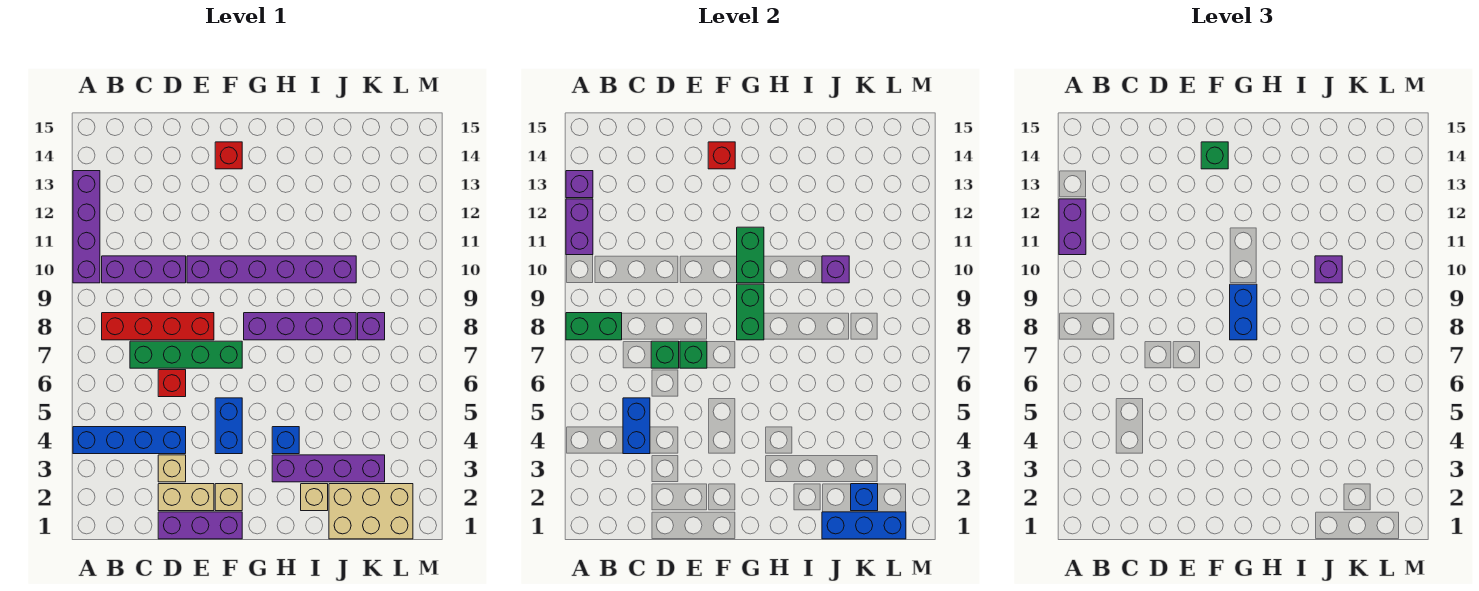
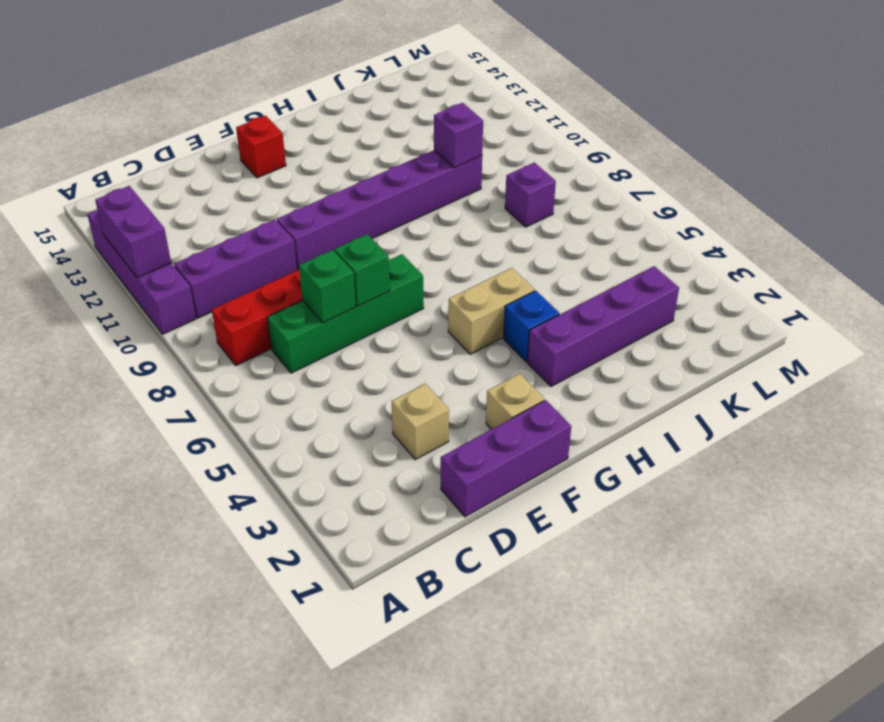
tan brick G5:H5 level 1 -> tan brick D2:E2 level 1
none -> blue brick A4:D4 level 1
none -> red brick D6 level 1
none -> blue brick F4:F5 level 1
none -> purple brick G8:J8 level 1

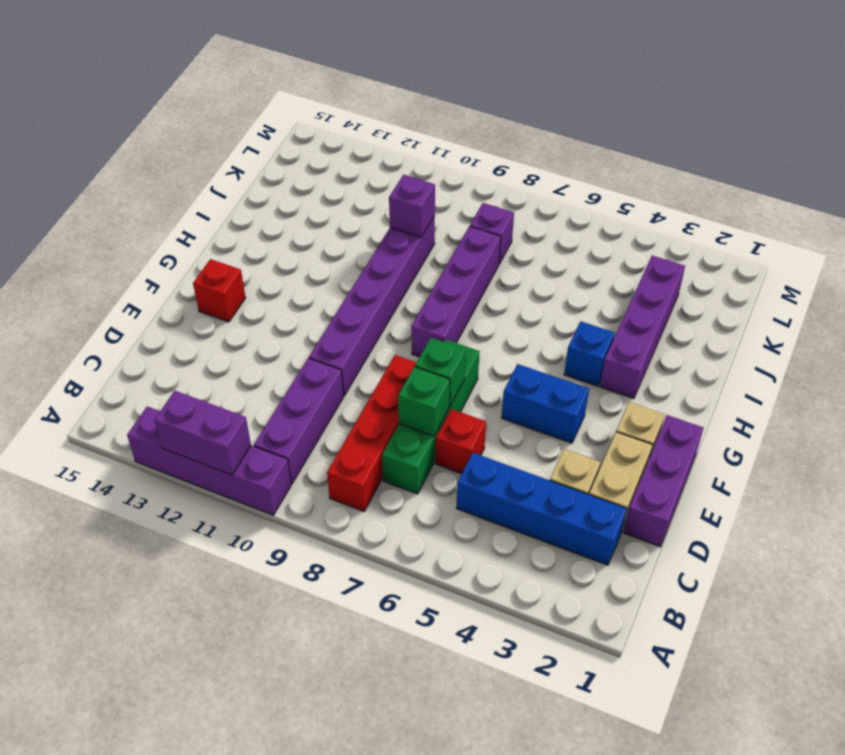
blue brick C2:C5 level 1 -> blue brick A4:D4 level 1
none -> tan brick I2 level 1
none -> tan brick J1:L2 level 1
none -> green brick A8:B8 level 2
none -> purple brick A13 level 2

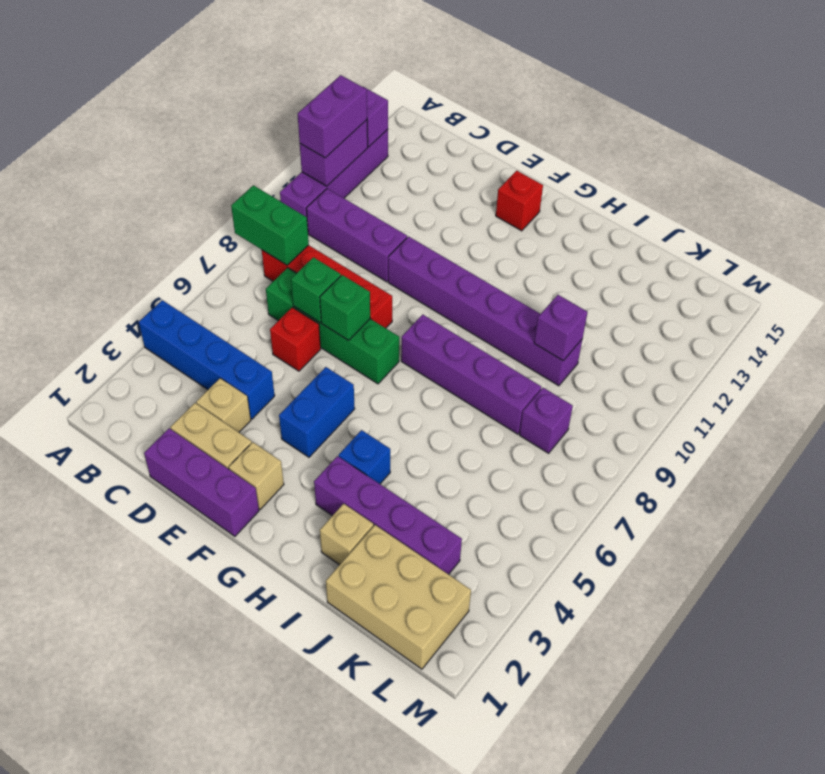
none -> blue brick C4:C5 level 2
none -> red brick F14 level 2
none -> green brick G8:G9 level 2
none -> green brick G10:G11 level 2

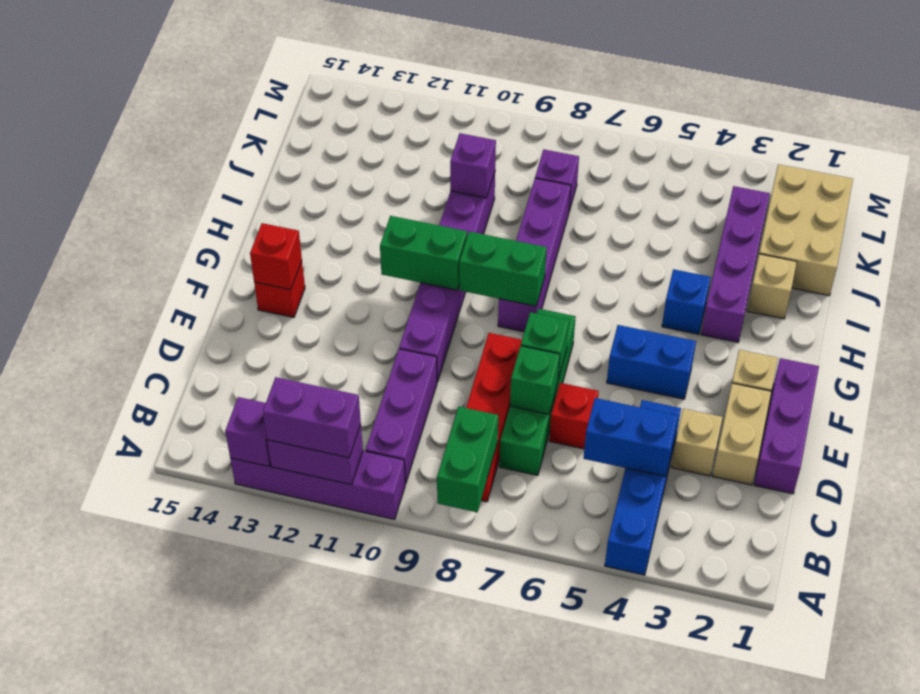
none -> blue brick J1:L1 level 2
none -> blue brick K2 level 2
none -> green brick F14 level 3
none -> blue brick G8:G9 level 3

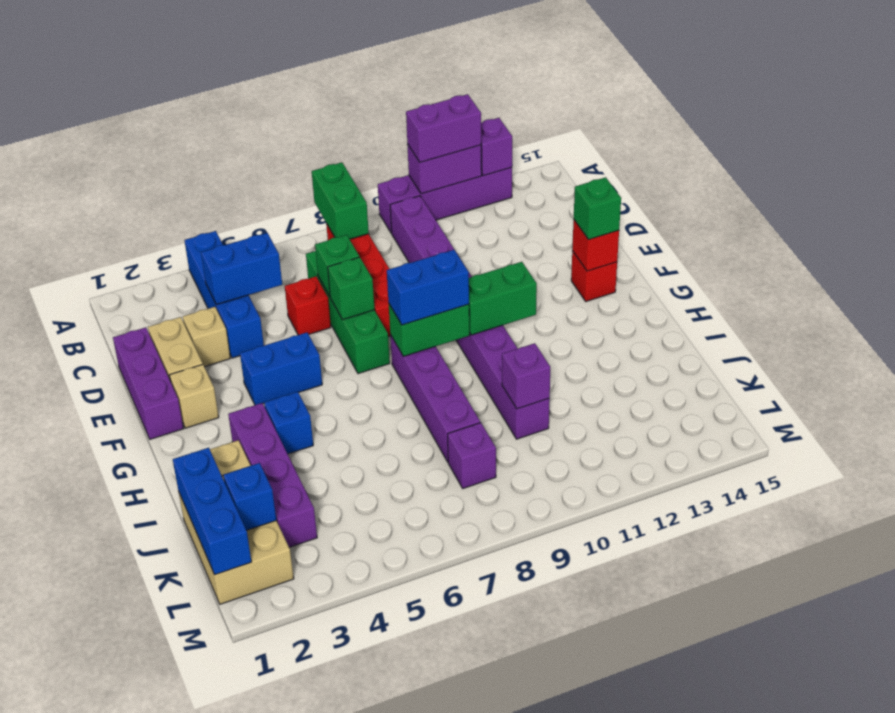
none -> purple brick J10 level 3

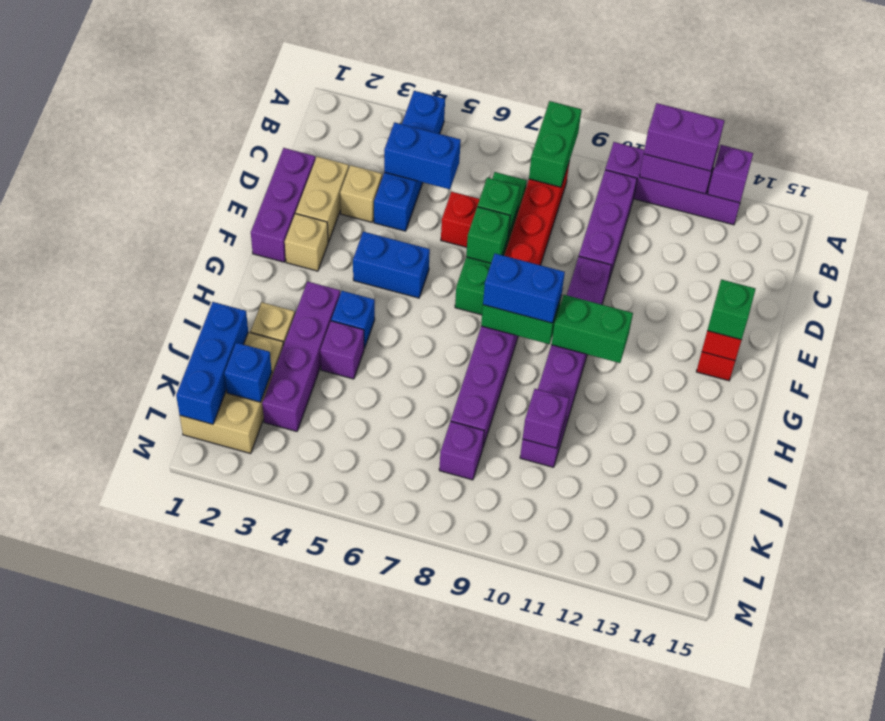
purple brick I4 level 1 -> purple brick J10 level 3

